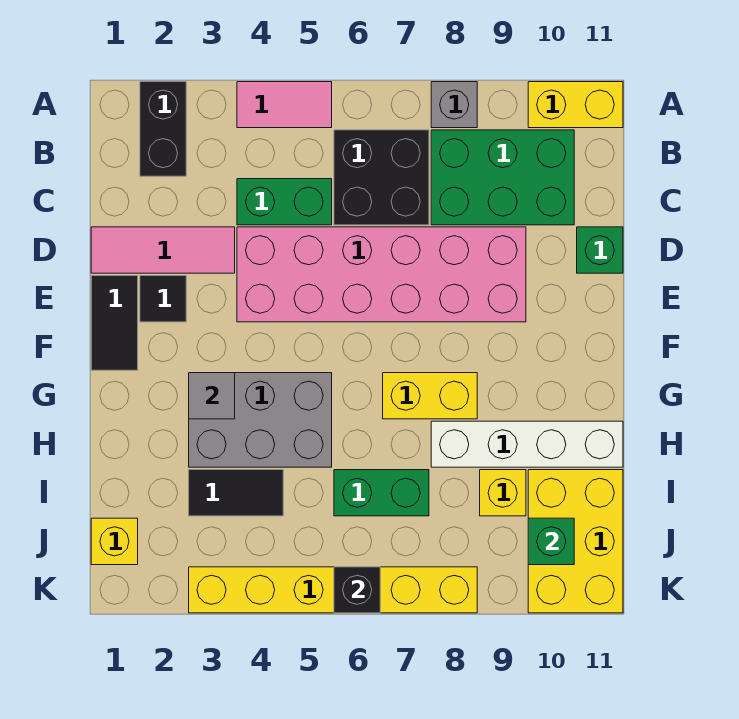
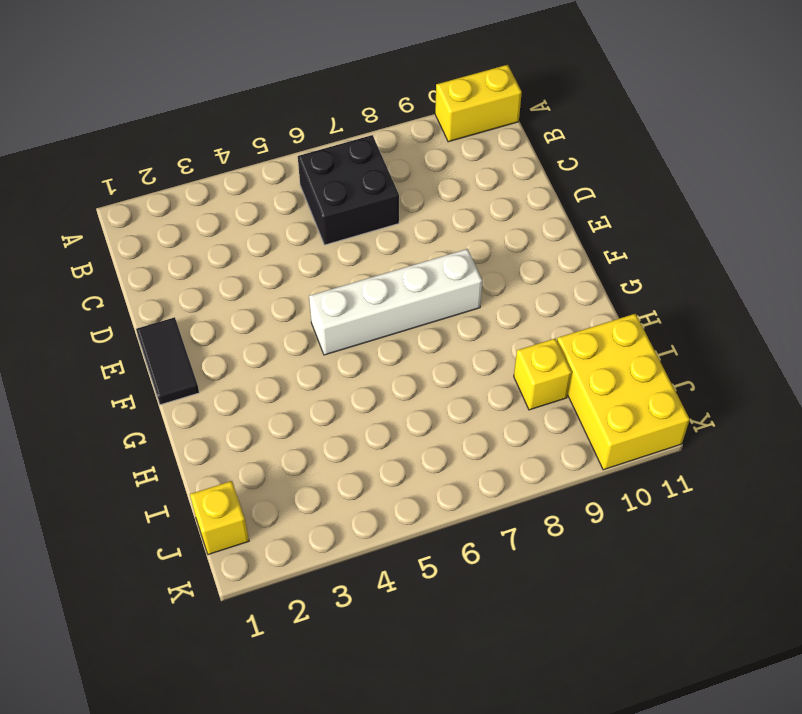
white brick F5:F8 level 1 -> white brick H8:H11 level 1
none -> black brick A2:B2 level 1
none -> pink tile A4:A5 level 1
none -> grey brick A8 level 1

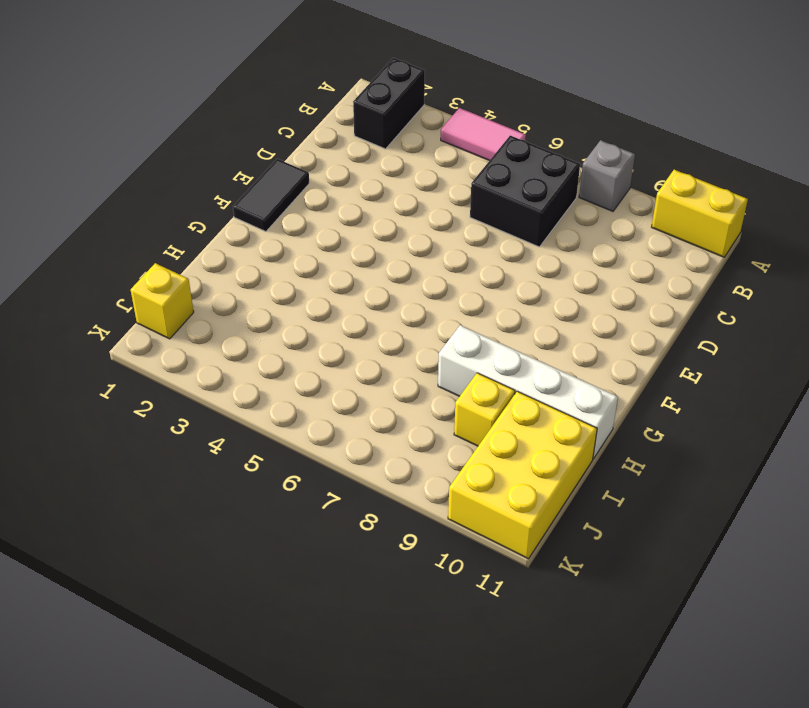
none -> green brick B8:C10 level 1
none -> green brick C4:C5 level 1
none -> pink tile D1:D3 level 1

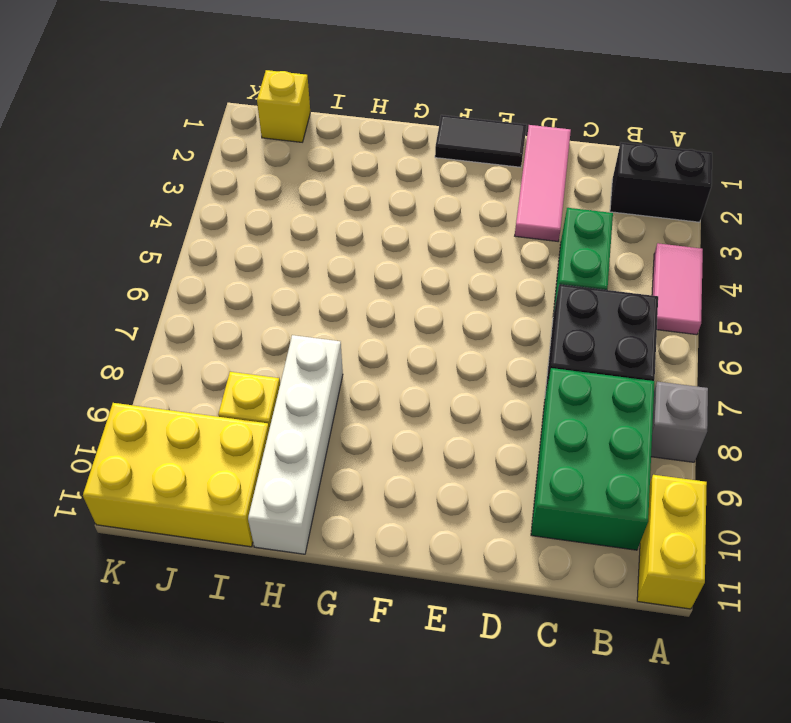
none -> pink brick D4:E9 level 1
none -> green brick D11 level 1
none -> black tile E2 level 1

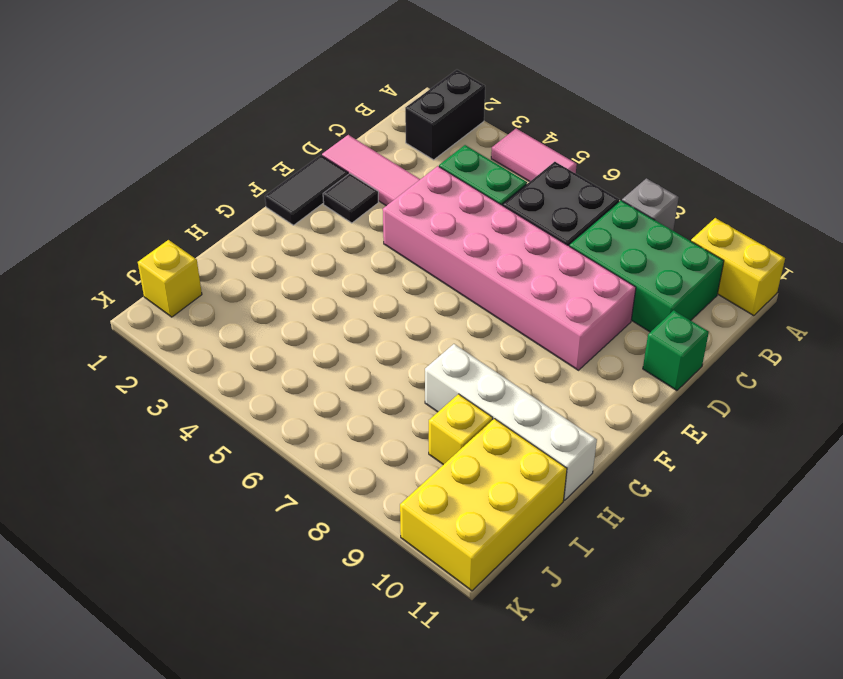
none -> grey brick G3:H5 level 1
none -> yellow brick G7:G8 level 1
none -> black tile I3:I4 level 1

